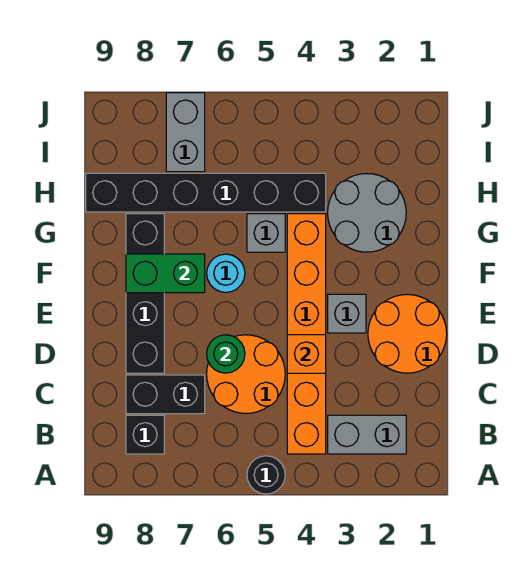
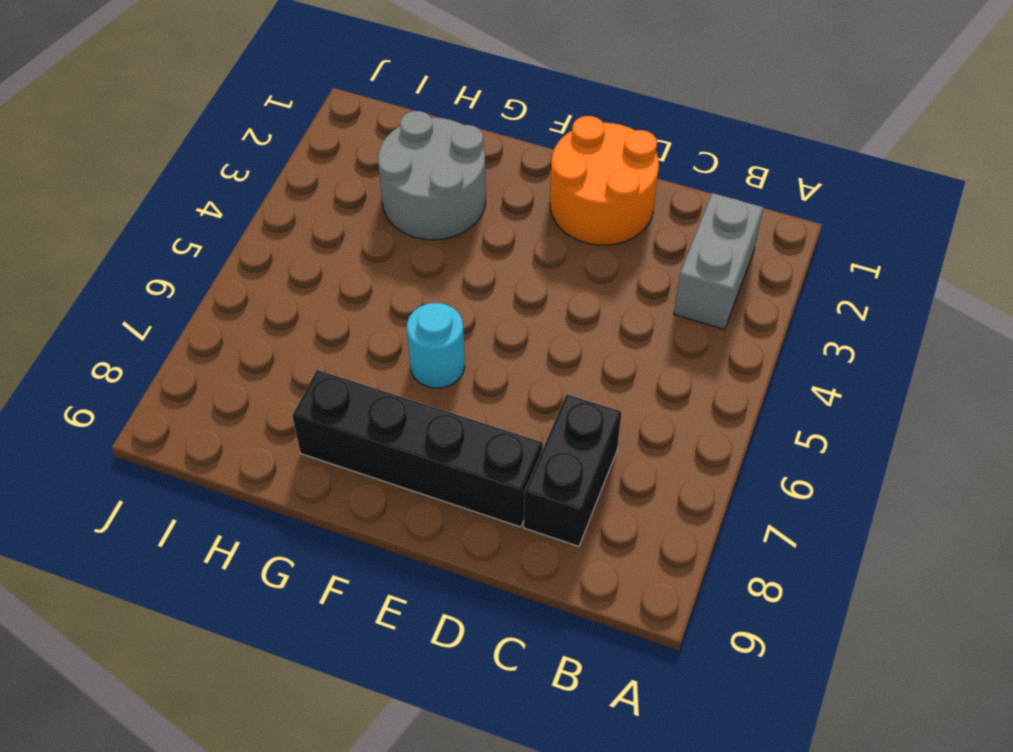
none -> black round brick A5 level 1
none -> orange brick B4:G4 level 1
none -> black brick B8 level 1

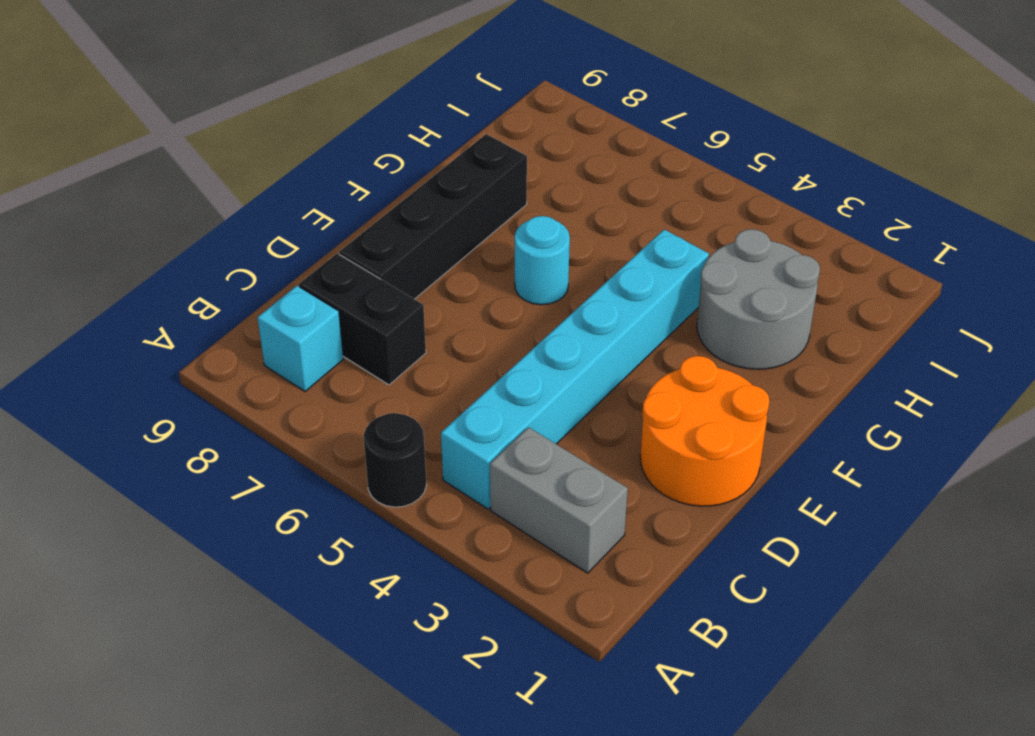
cyan brick B4:G4 level 1 -> orange brick B4:G4 level 1
cyan brick B8 level 1 -> black brick B8 level 1
none -> orange round brick C5:D6 level 1
none -> grey brick E3 level 1
none -> grey brick G5 level 1

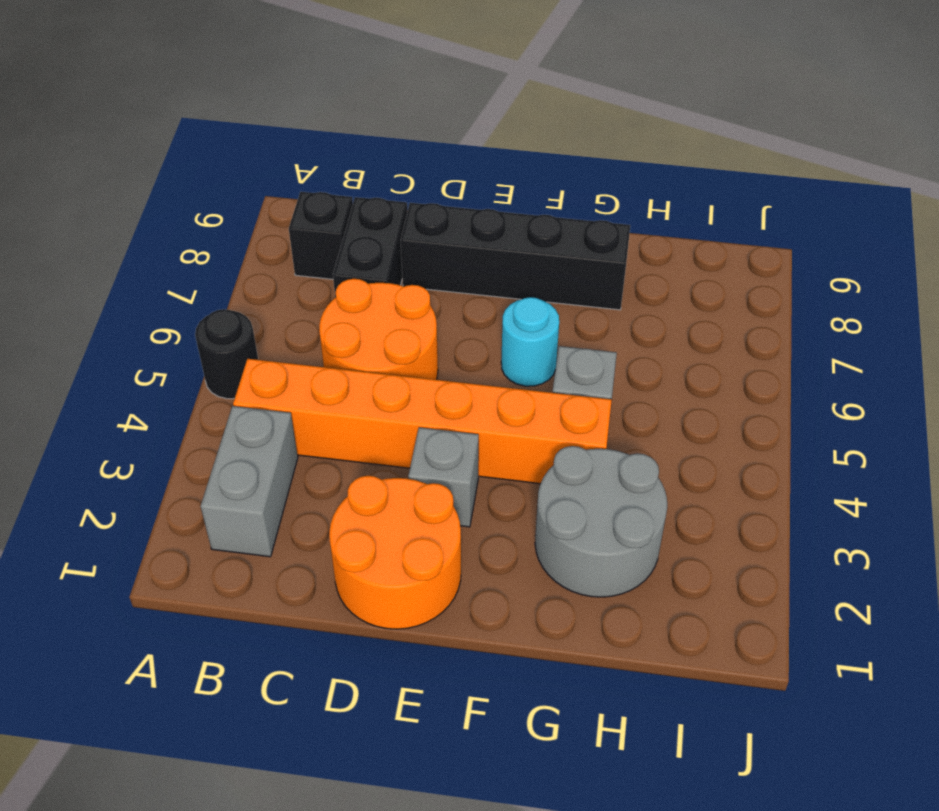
none -> black brick H4:H9 level 1
none -> grey brick I7:J7 level 1
none -> orange brick D4 level 2

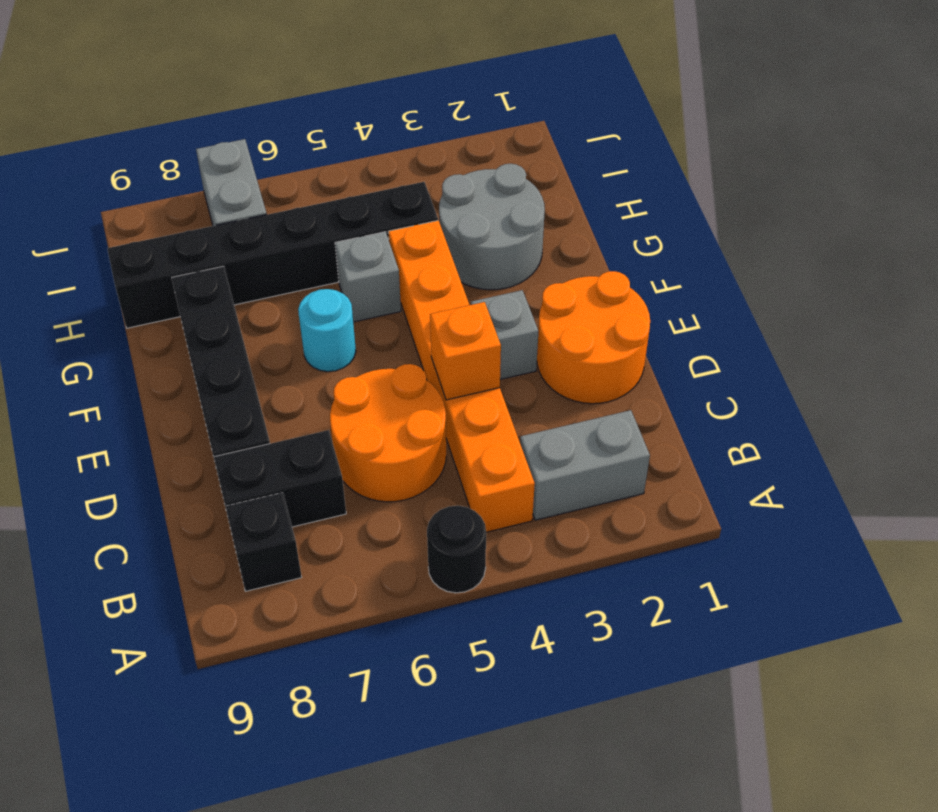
none -> green round brick D6 level 2
none -> green brick F7:F8 level 2

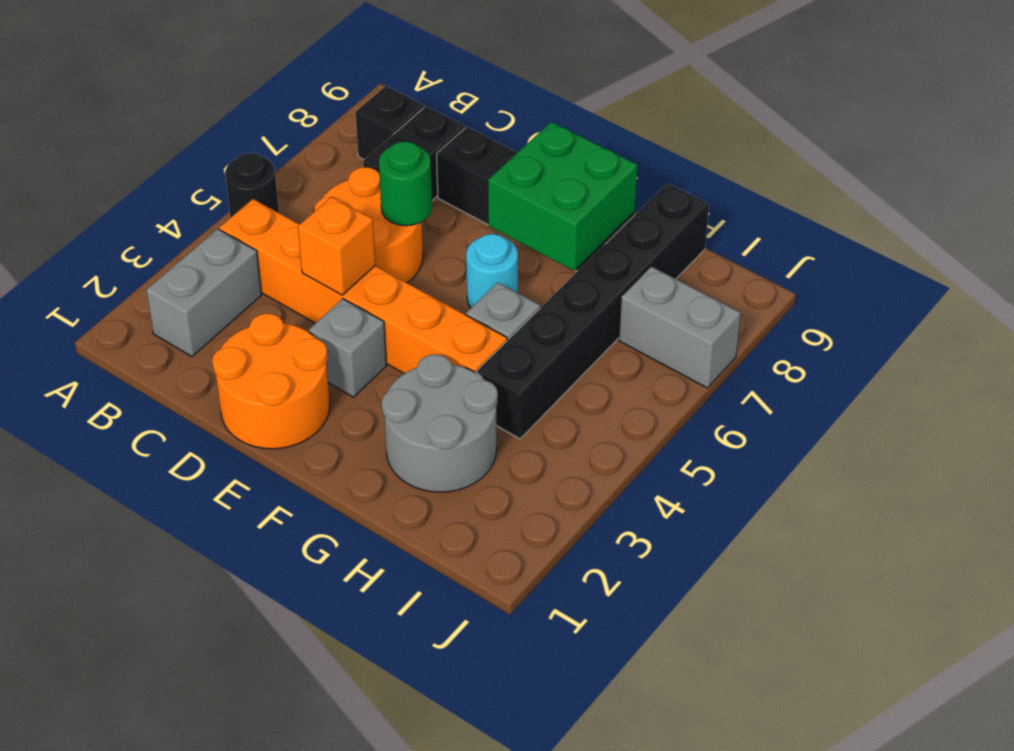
green brick F7:G8 level 2 -> green brick F7:F8 level 2

